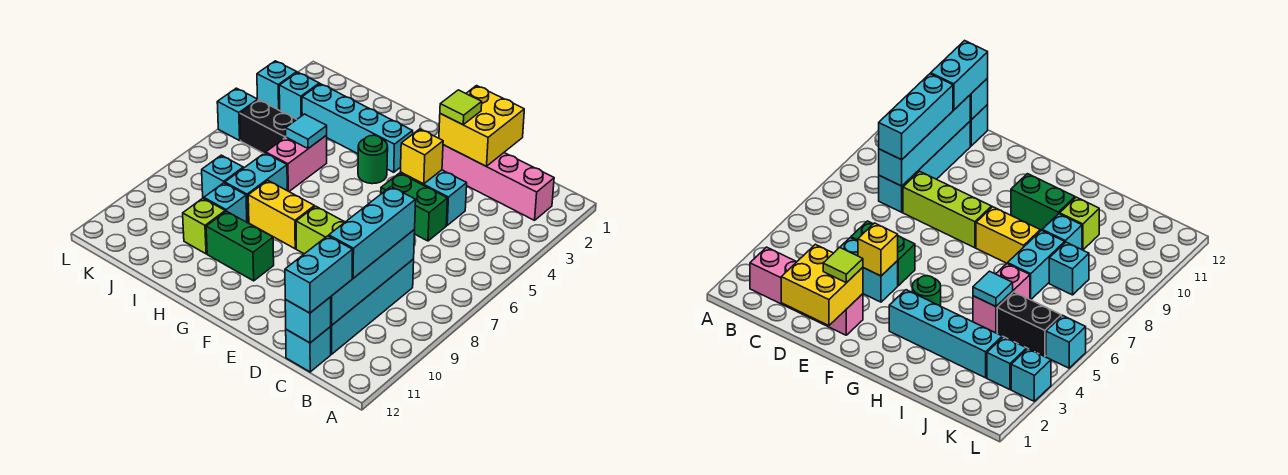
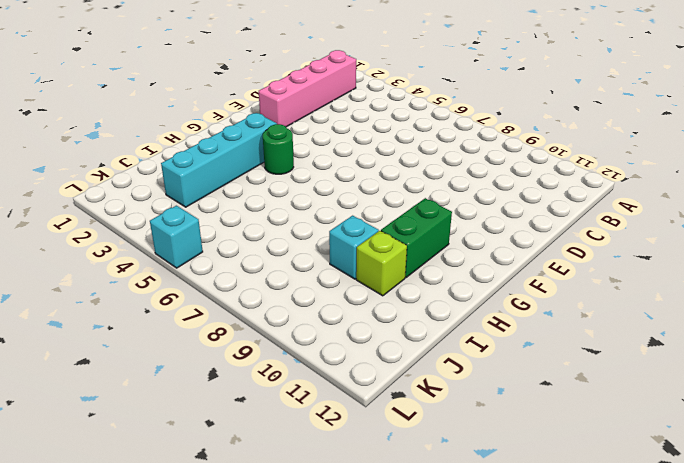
none -> cyan brick C8:C11 level 1
none -> cyan brick C12 level 1
none -> cyan brick D4:E4 level 1

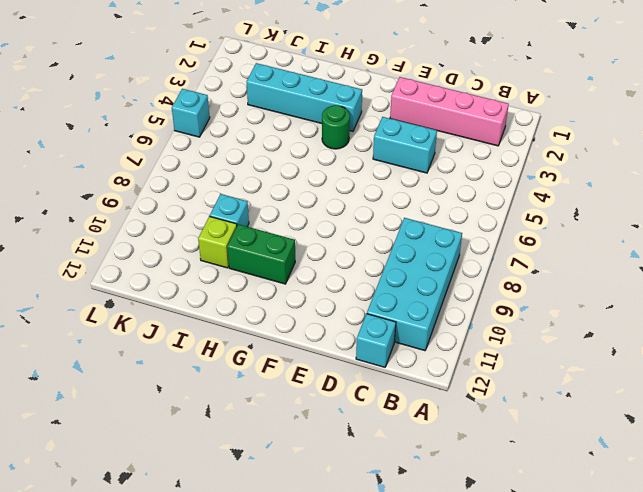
cyan brick B8:C11 level 1 -> cyan brick C8:C11 level 1
none -> green brick D5:E5 level 1
none -> lime brick D8:F8 level 1
none -> yellow brick G8:H8 level 1

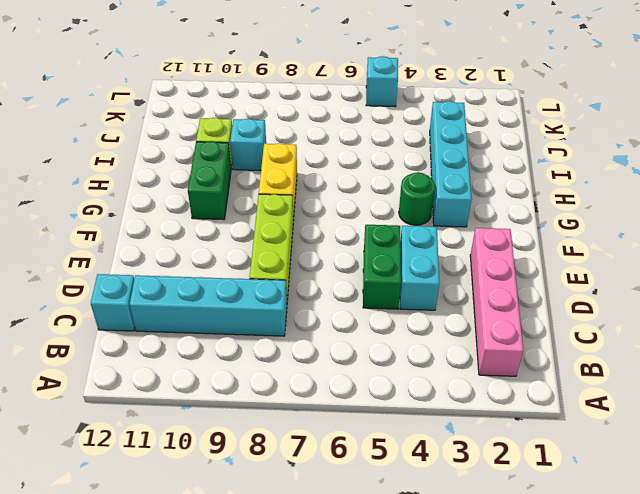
none -> pink brick I5:I6 level 1
none -> cyan brick I7:I8 level 1
none -> black brick J5:K5 level 1

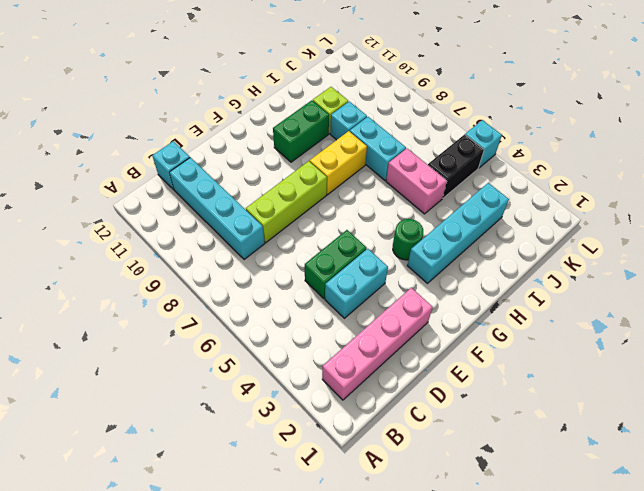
none -> cyan brick J8 level 1
none -> cyan brick K3 level 1
none -> cyan brick L3 level 1

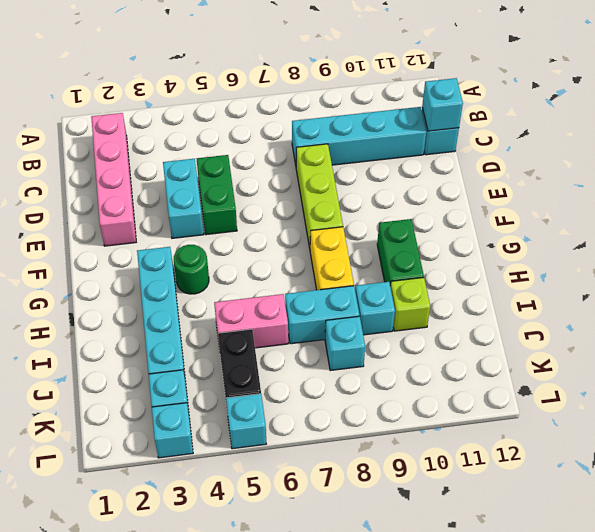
none -> cyan brick C8:C11 level 2
none -> yellow brick D1:E2 level 2
none -> yellow brick E4 level 2

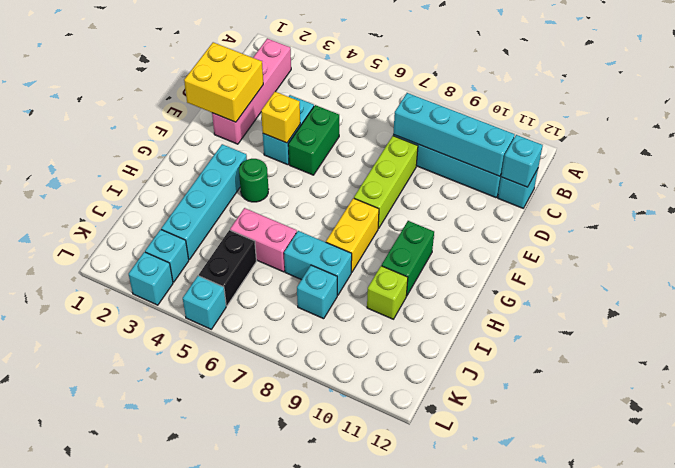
none -> cyan brick I9 level 1
none -> cyan tile I5 level 2
none -> cyan brick C8:C10 level 3

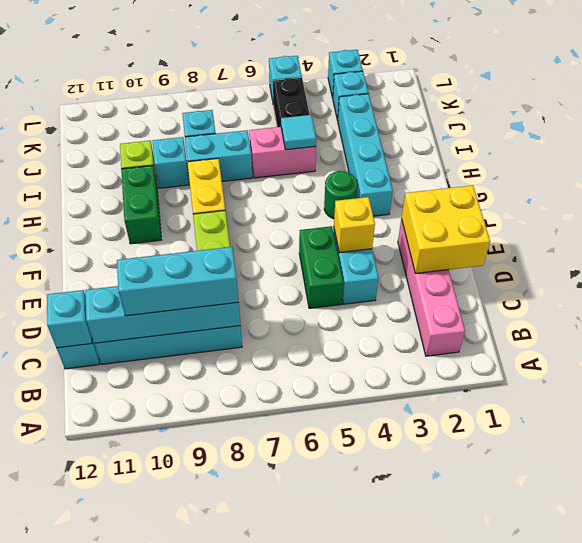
none -> cyan brick C11:C12 level 3
none -> lime tile E2 level 3

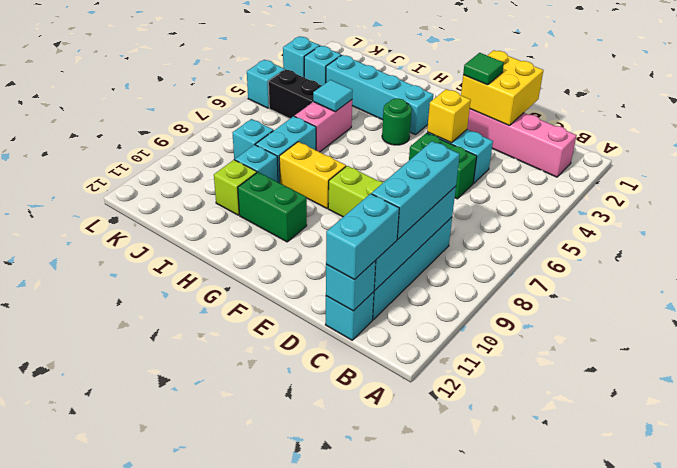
green tile E2 level 3 -> lime tile E2 level 3

